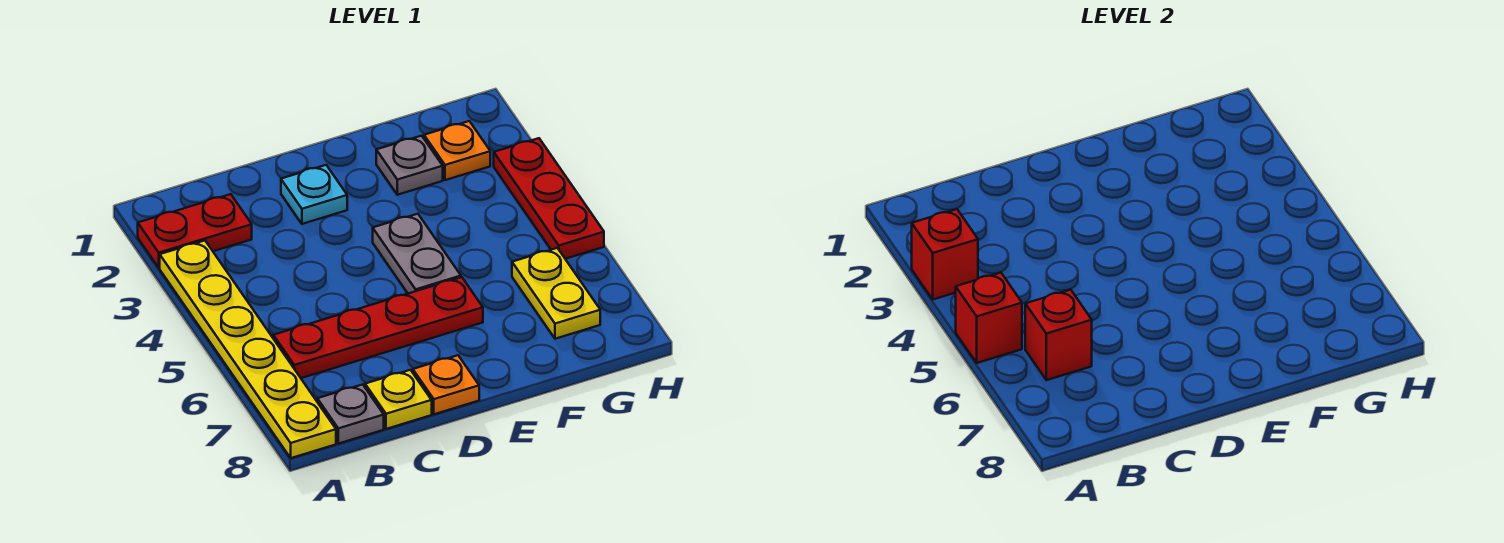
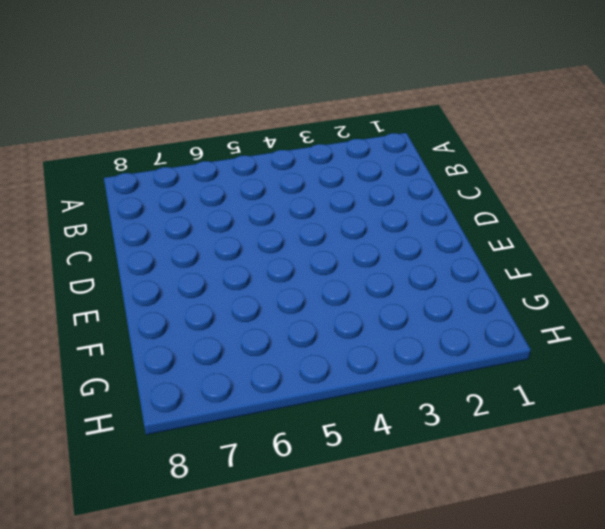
none -> red plate A2:B2 level 1
none -> yellow plate A3:A8 level 1
none -> red plate B6:E6 level 1

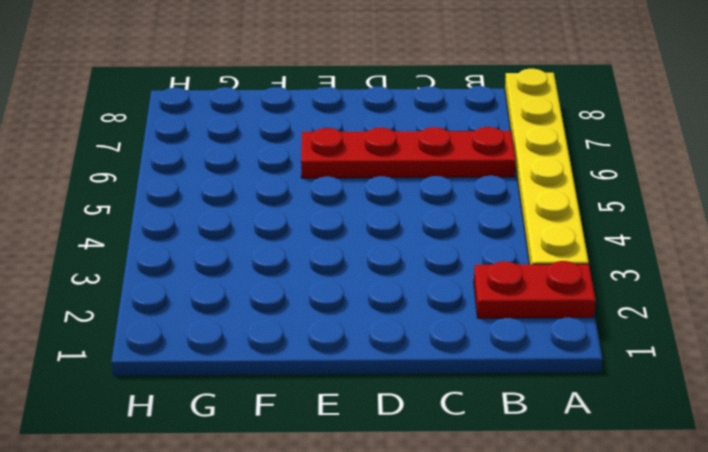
none -> grey plate B8 level 1
none -> yellow plate C8 level 1
none -> cyan plate D2 level 1

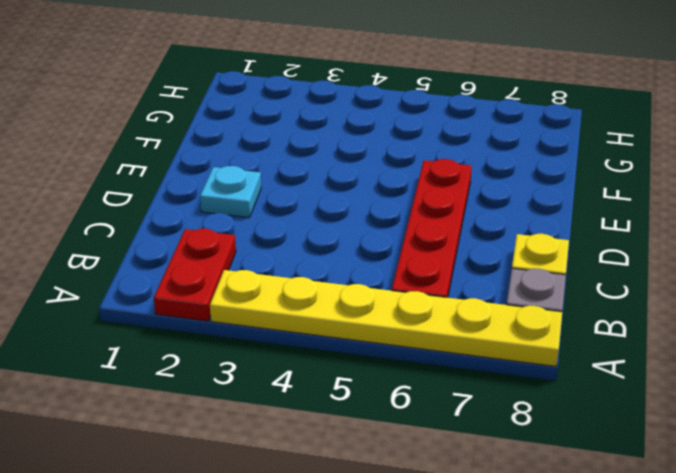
none -> orange plate D8 level 1
none -> grey plate E4:E5 level 1
none -> grey plate F2 level 1

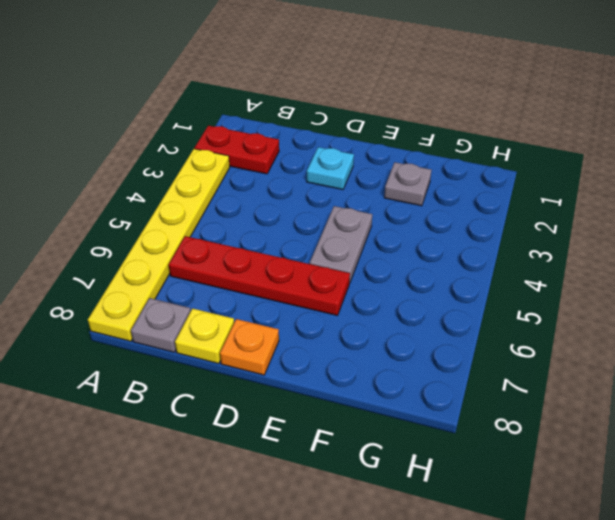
none -> orange plate G2 level 1
none -> yellow plate G6:G7 level 1
none -> red plate H3:H5 level 1

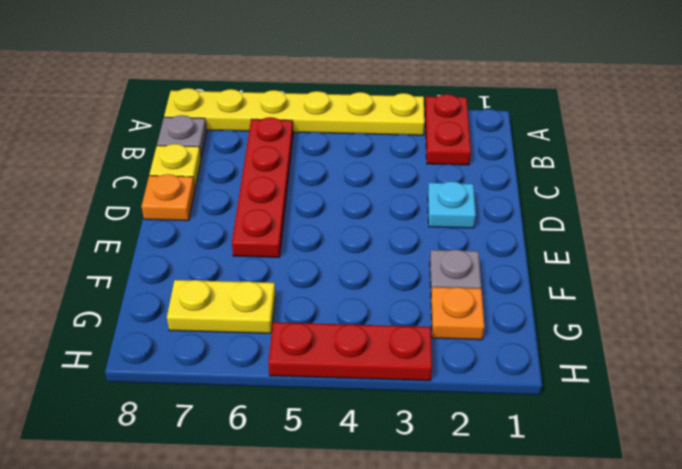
none -> grey plate E4:E5 level 1
none -> red brick A3 level 2
none -> red brick A5 level 2

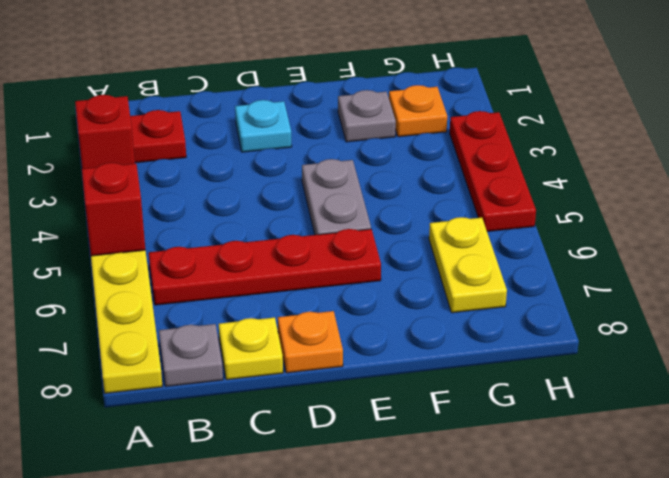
none -> red brick B6 level 2

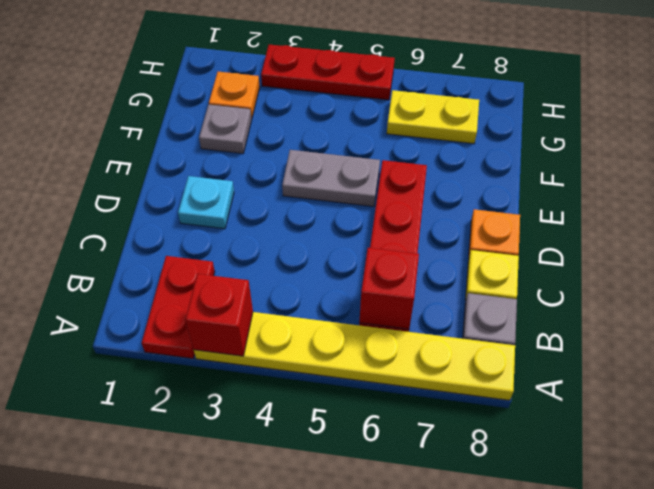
none -> red brick A5 level 2

